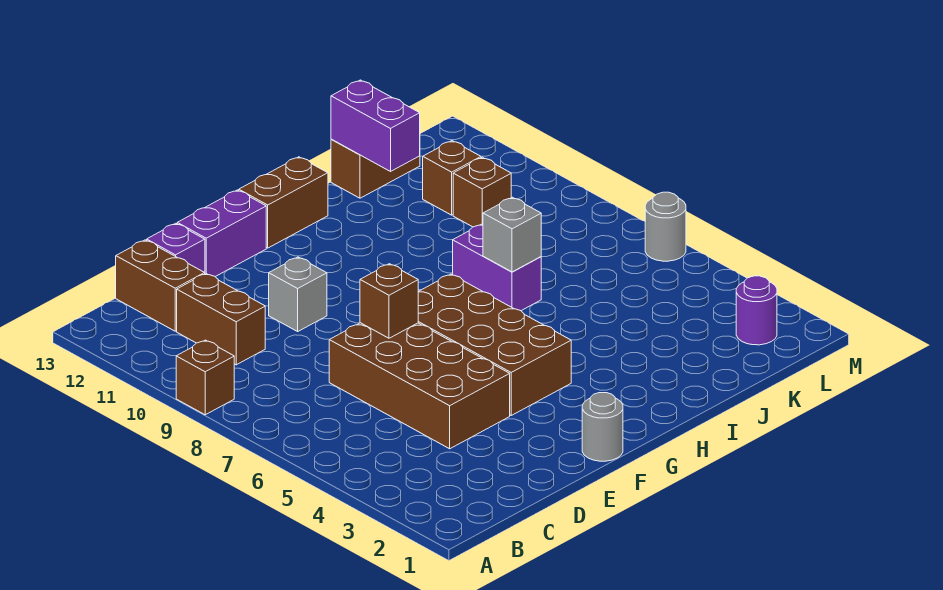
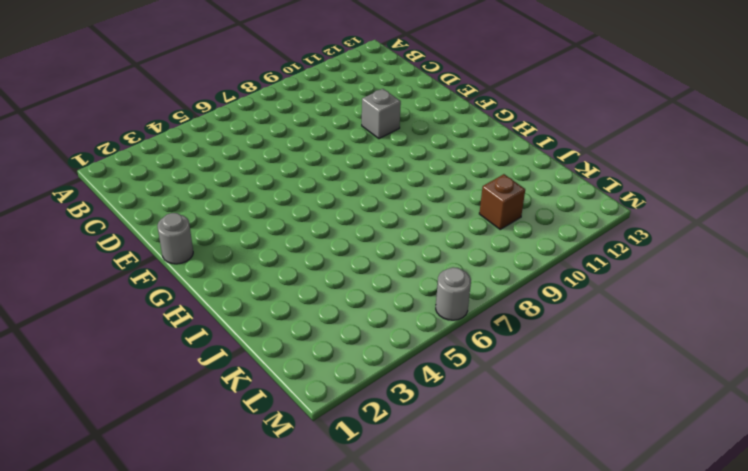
none -> brown brick A9 level 1
none -> brown brick C10:C11 level 1
none -> brown brick C12:C13 level 1

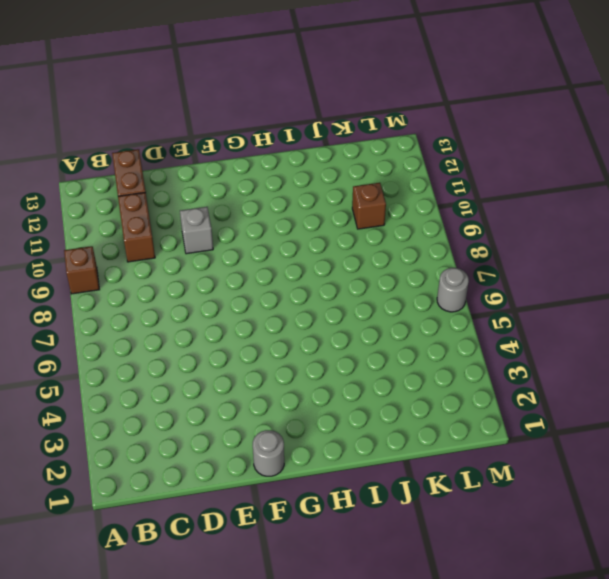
none -> brown brick D4:E7 level 1
none -> purple brick D13 level 1
none -> purple brick E13:F13 level 1

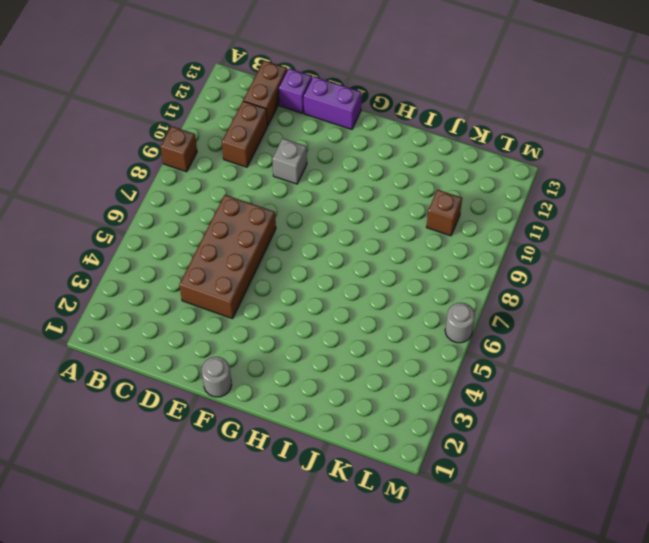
none -> brown brick F4:G7 level 1
none -> brown brick G13:H13 level 1
none -> purple brick I7:I8 level 1

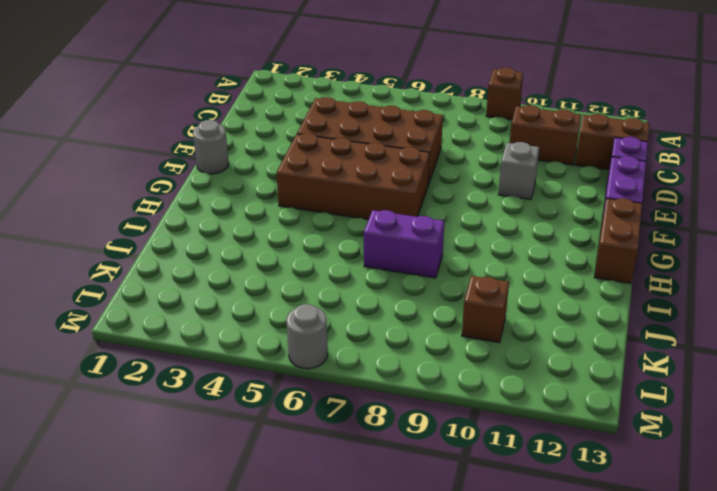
none -> brown brick J13:K13 level 1
none -> brown brick K11 level 1
none -> purple round brick L2 level 1

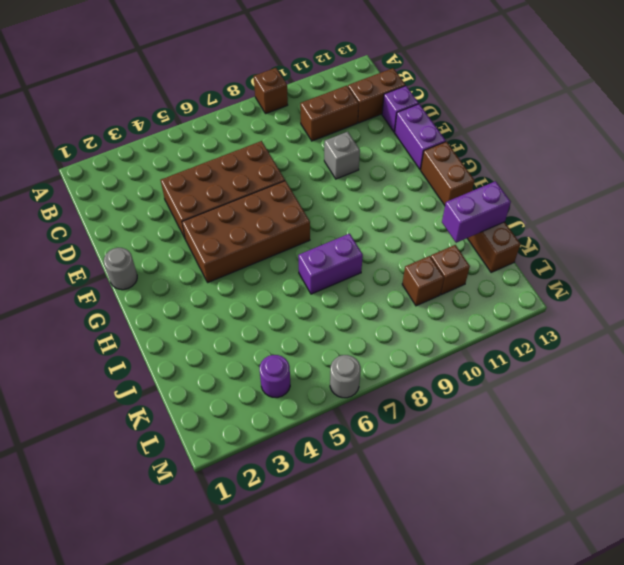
purple round brick L4 level 1 -> purple round brick L2 level 1
none -> brown brick E7 level 2
none -> grey brick I7 level 2

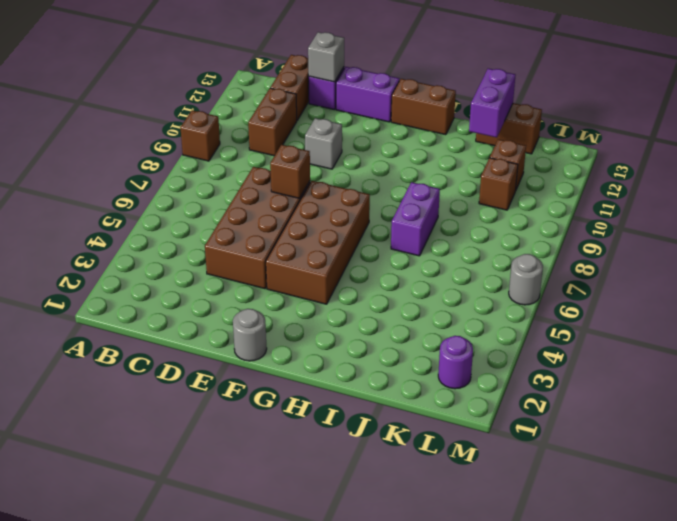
grey brick D13 level 2 -> grey brick I7 level 2

